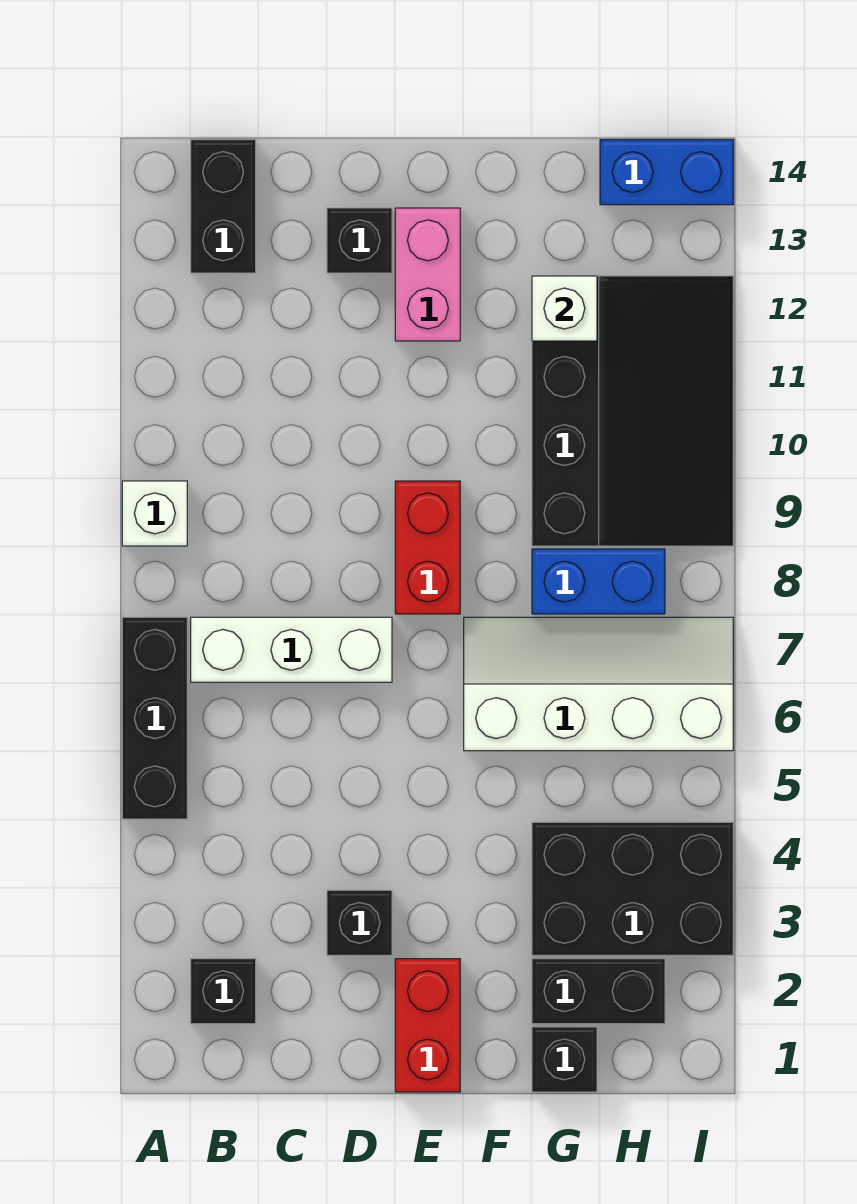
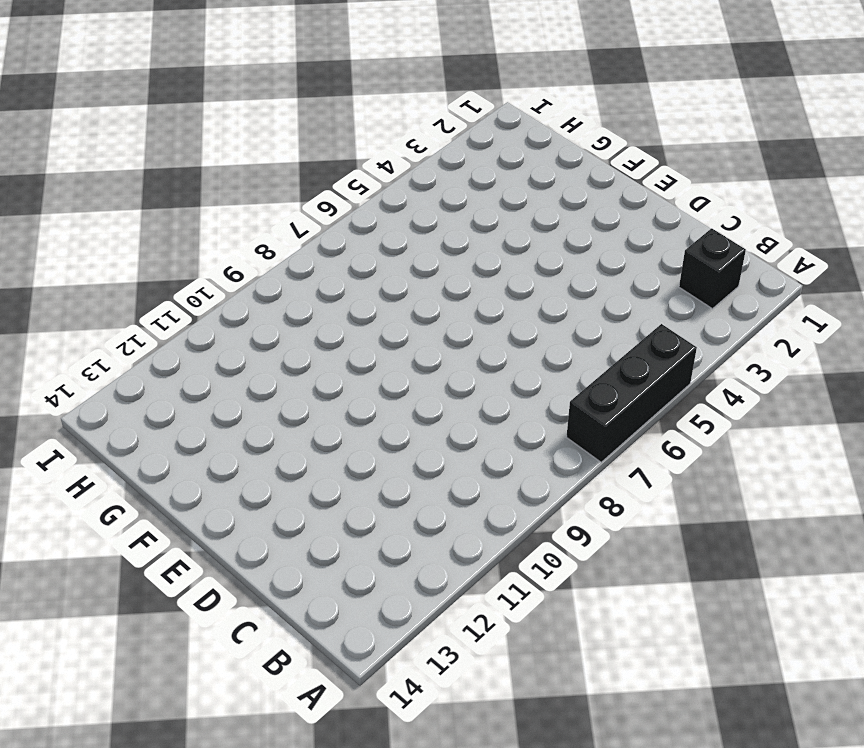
none -> white brick A9 level 1
none -> white brick B7:D7 level 1
none -> black brick B13:B14 level 1

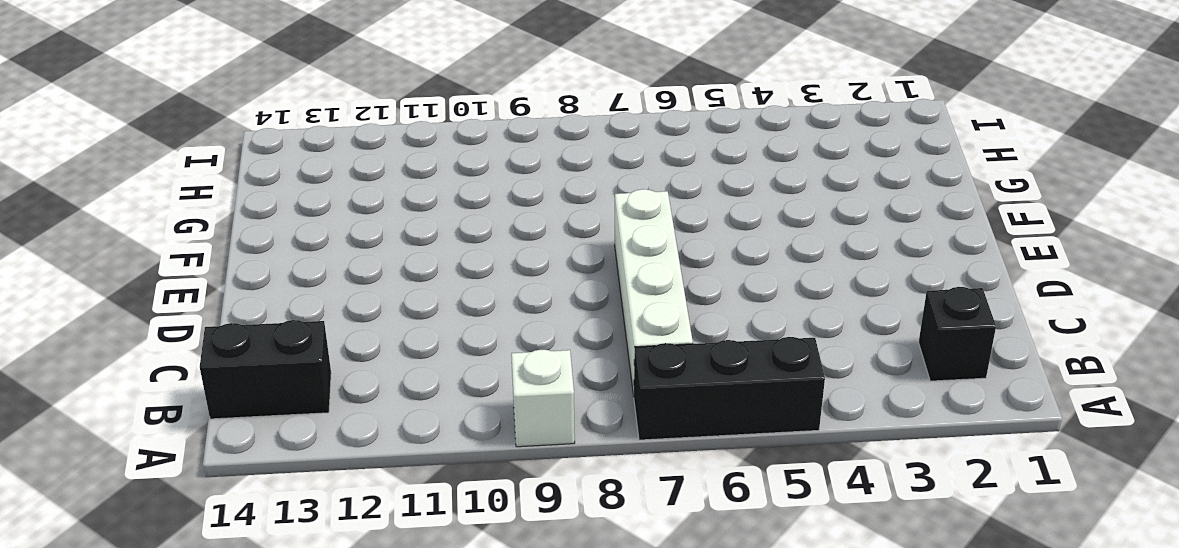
white brick B7:E7 level 1 -> white brick B7:D7 level 1
none -> black brick D3 level 1
none -> black brick D13 level 1
none -> red brick E1:E2 level 1

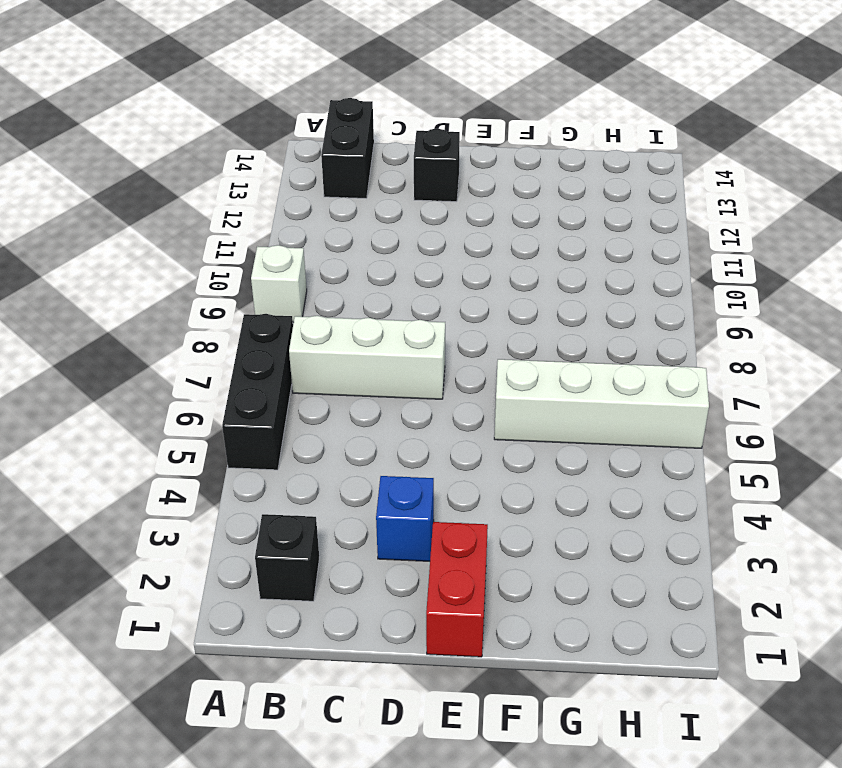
blue brick D3 level 1 -> black brick D3 level 1
none -> red brick E8:E9 level 1
none -> pink brick E12:E13 level 1
none -> black brick G1 level 1

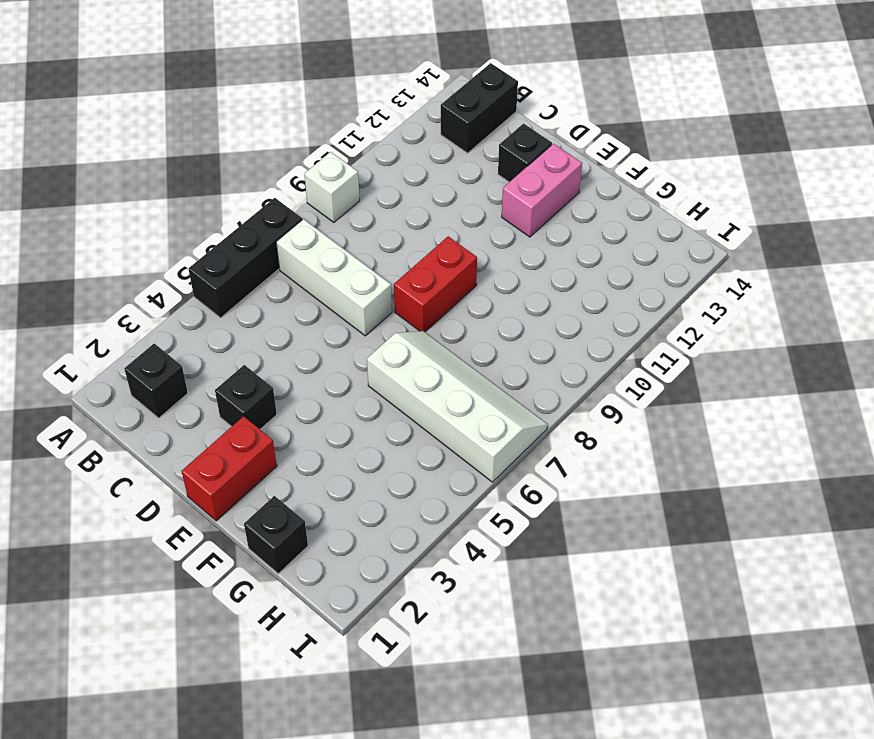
none -> black brick G2:H2 level 1
none -> black brick G3:I4 level 1
none -> blue brick G8:H8 level 1

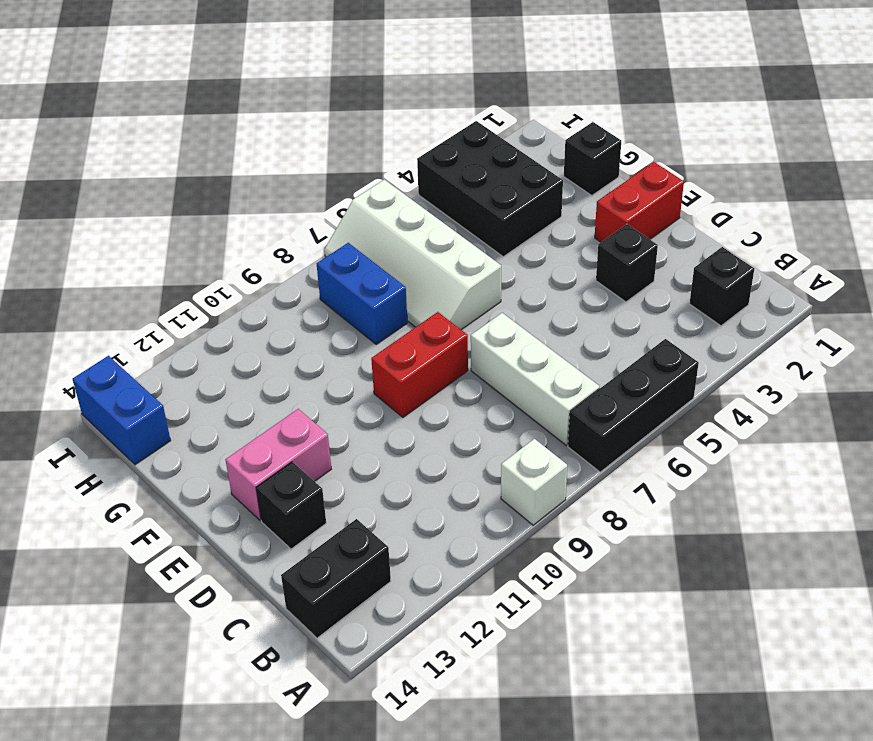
none -> black brick G2:H2 level 1
none -> black slope G9:I12 level 1 top G
none -> white brick G12 level 2

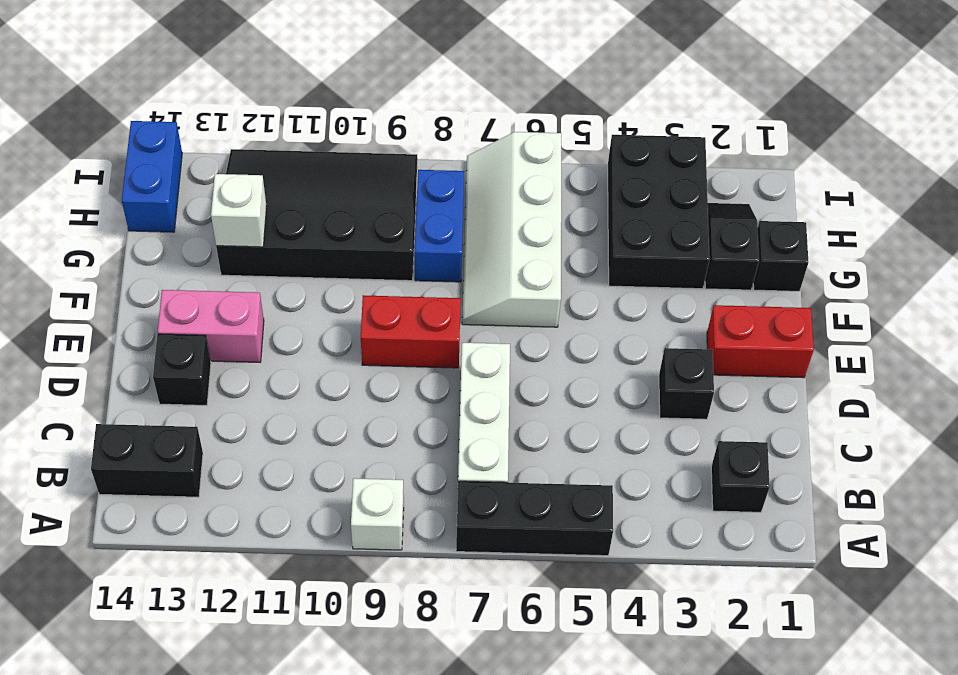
black slope G2:H2 level 1 top G -> black brick G2:H2 level 1

